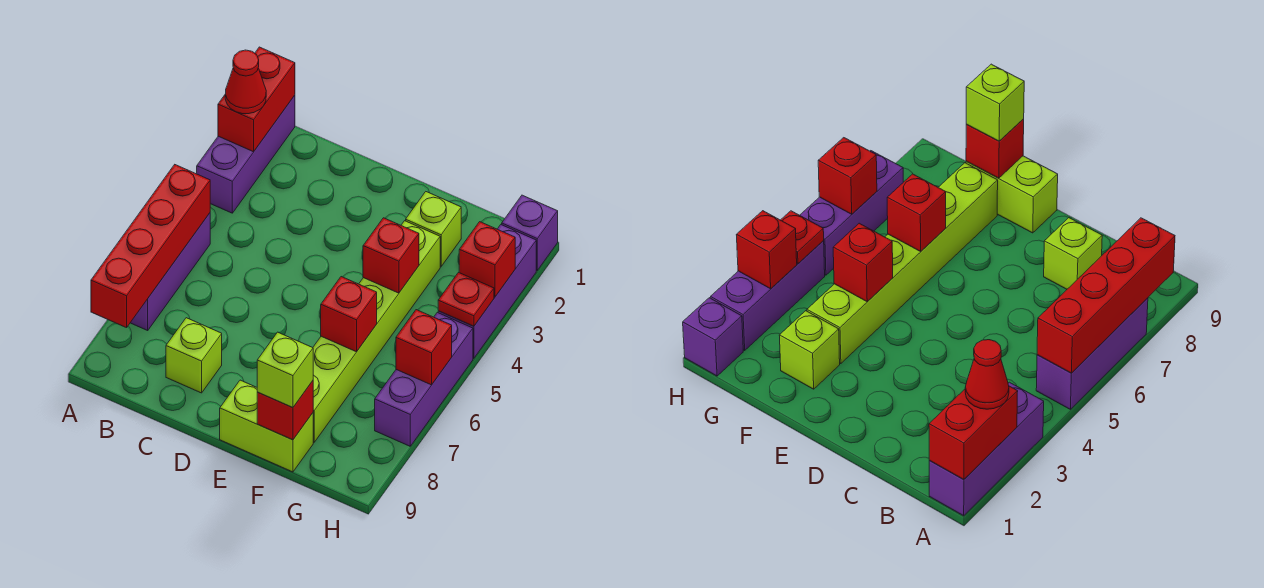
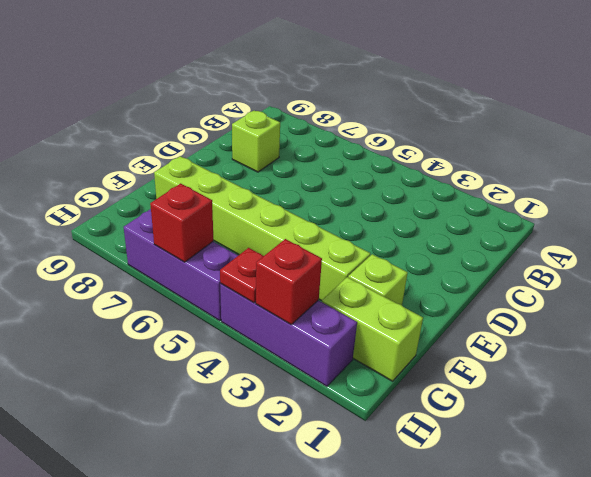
lime brick G1:G2 level 1 -> lime brick E9:F9 level 1
none -> purple brick A1:A3 level 1
none -> purple brick A5:A7 level 1
none -> purple brick H1 level 1

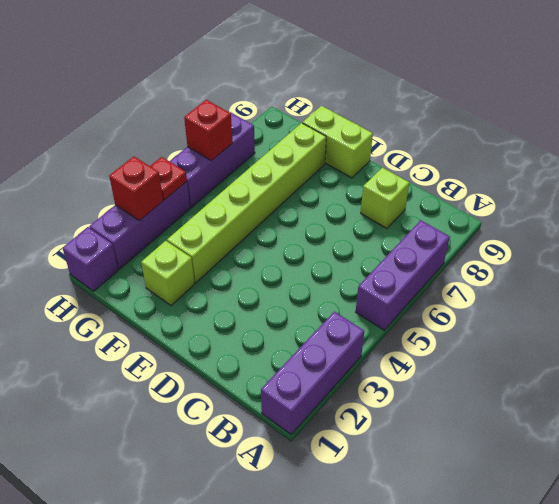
none -> red brick A1:A2 level 2
none -> red brick A5:A8 level 2
none -> red brick F4 level 2

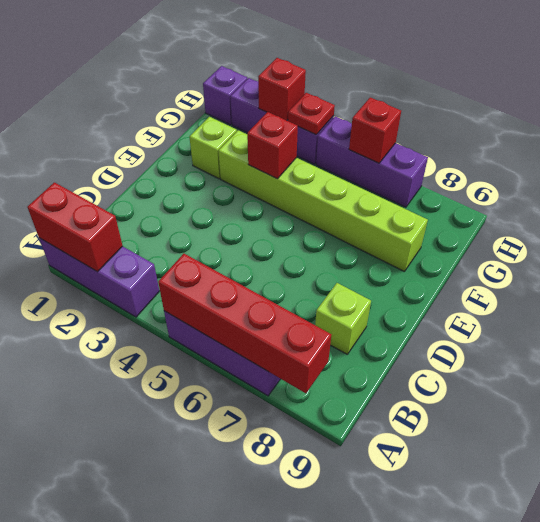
none -> lime brick E9:F9 level 1
none -> red brick F6 level 2
none -> red brick F9 level 2

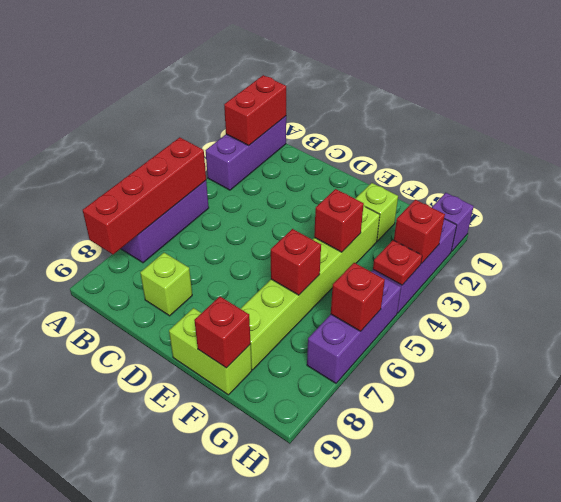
none -> red cone A2 level 3
none -> lime brick F9 level 3

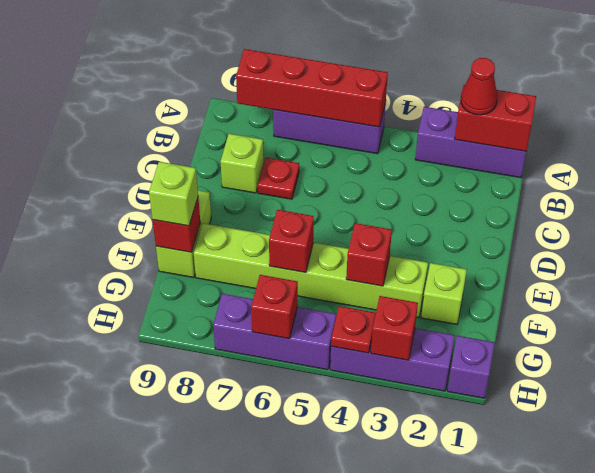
red plate C7 level 1 -> none

